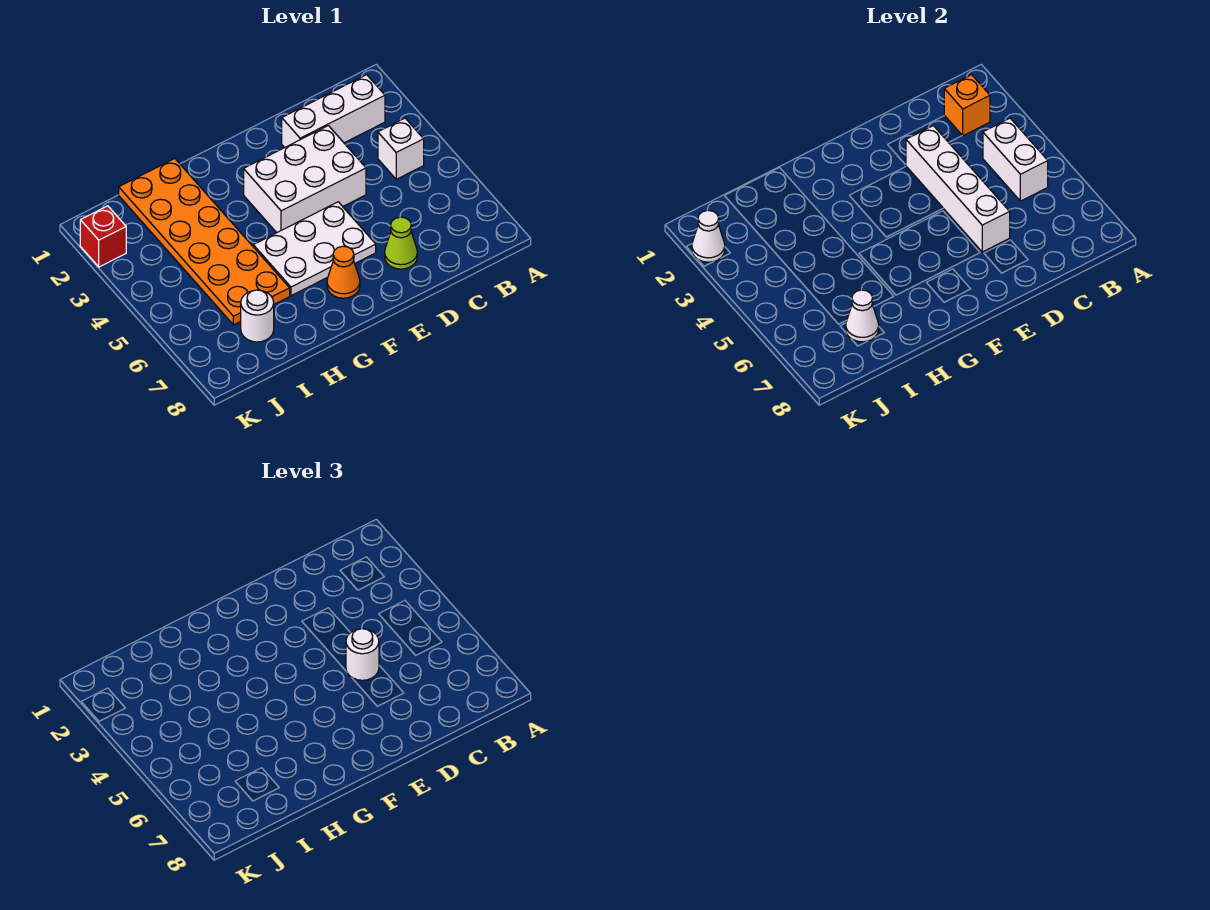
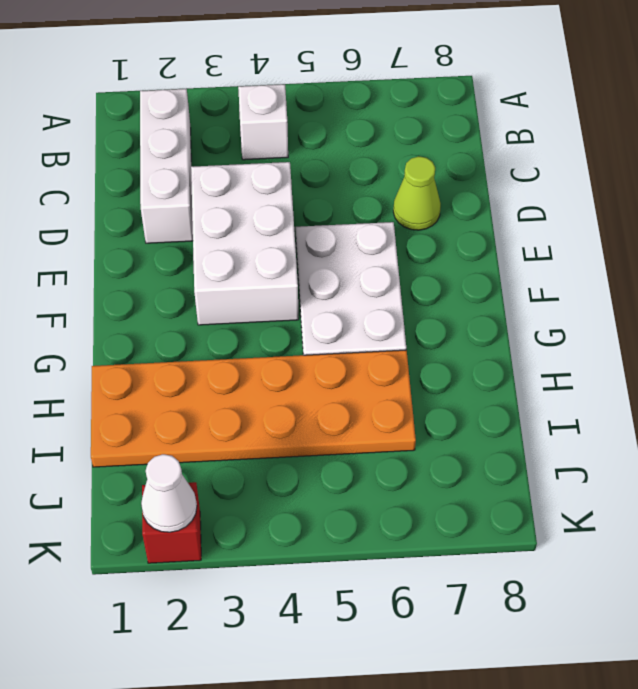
none -> orange cone F7 level 1
none -> white round brick I7 level 1
none -> orange brick B2 level 2

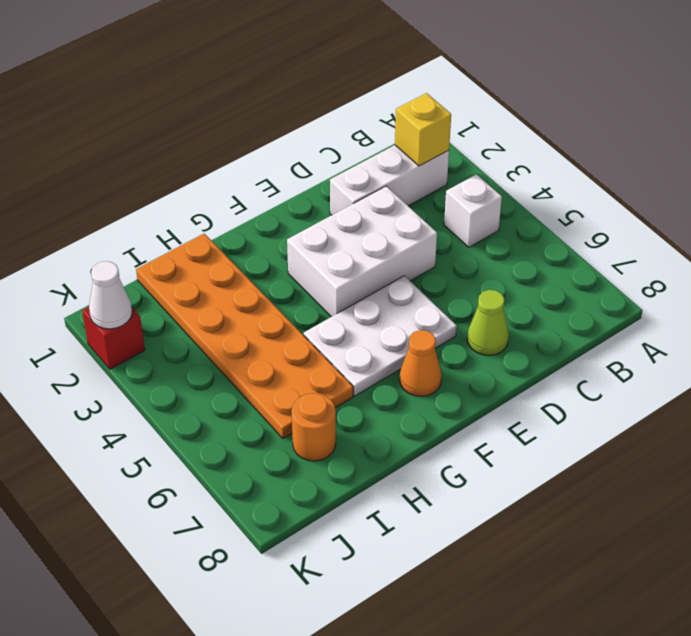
yellow brick B2 level 2 -> orange brick B2 level 2
orange round brick I7 level 1 -> white round brick I7 level 1
none -> white brick B4:B5 level 2
none -> white brick D3:D6 level 2
none -> white cone I7 level 2

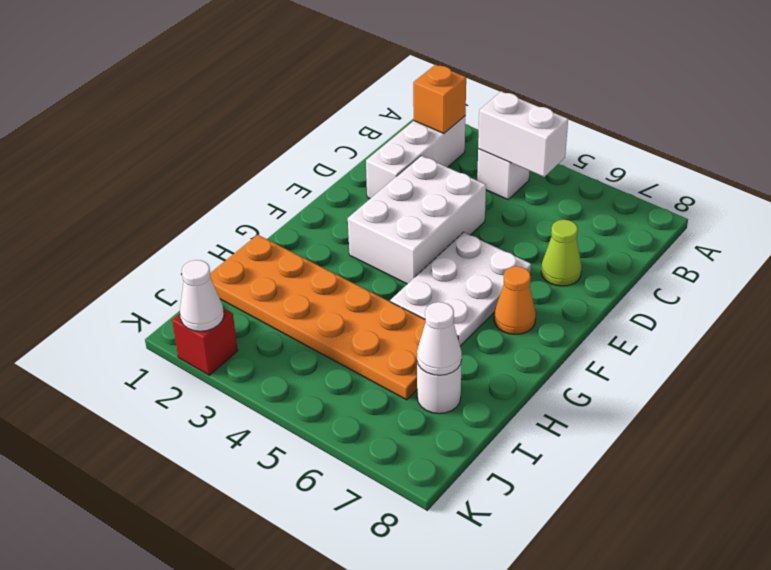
none -> white brick D3:D6 level 2
none -> white round brick D5 level 3

